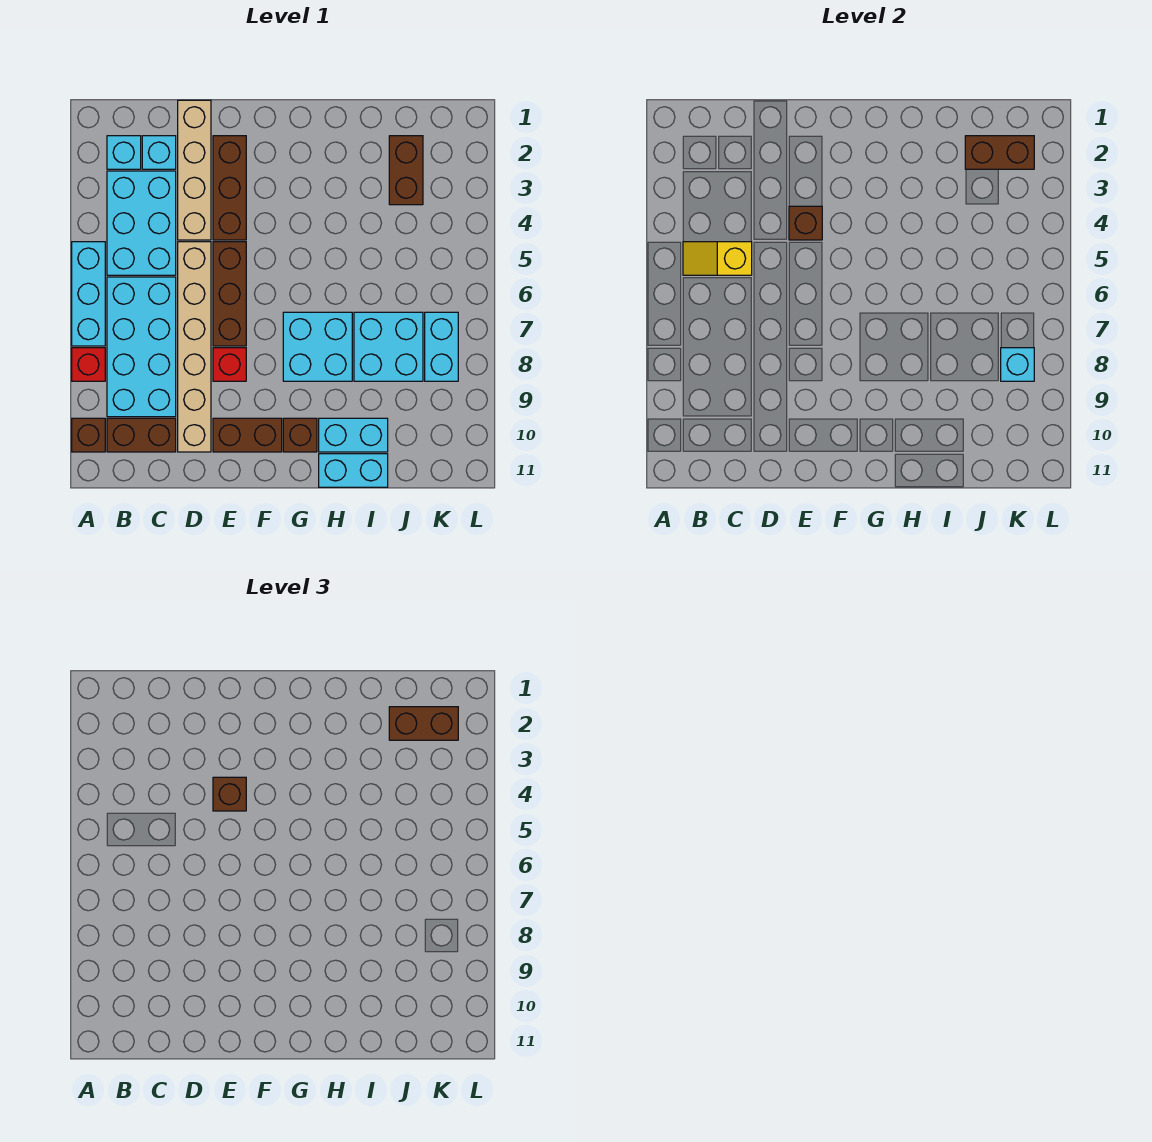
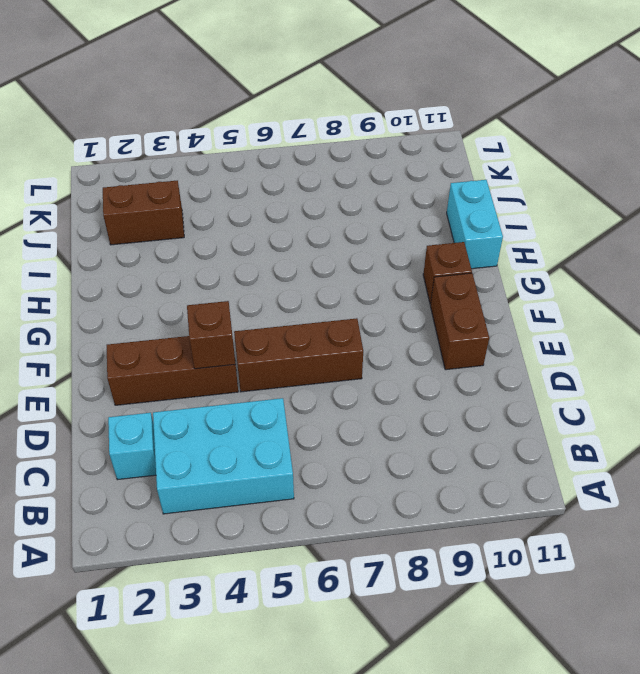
none -> cyan brick A5:A7 level 1
none -> red brick A8 level 1
none -> brown brick A10 level 1

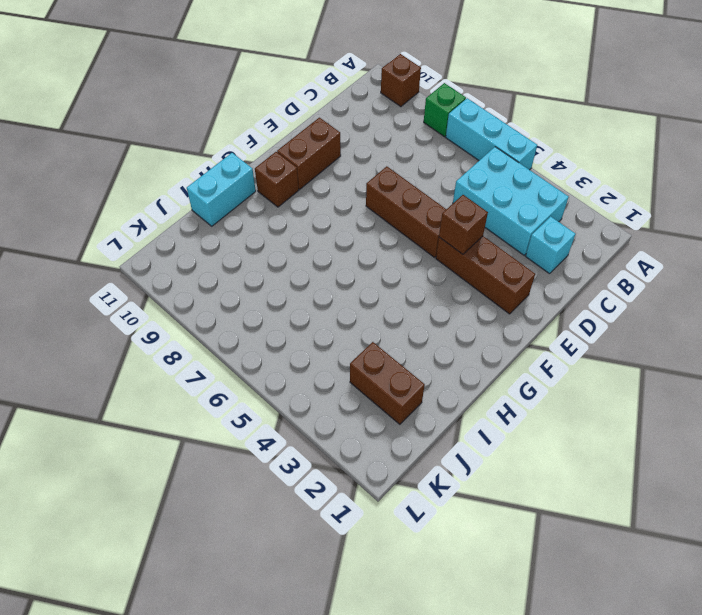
green brick A8 level 1 -> red brick A8 level 1
none -> cyan brick B2 level 1
none -> cyan brick B6:C9 level 1
none -> brown brick B10:C10 level 1

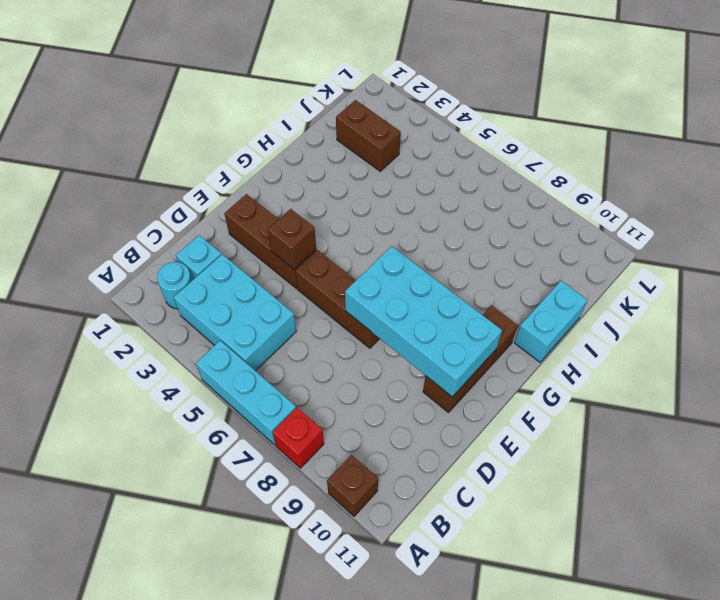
cyan round brick B2 level 1 -> cyan brick B2 level 1
cyan brick E7:F10 level 2 -> cyan brick B6:C9 level 1
none -> brown brick B10:C10 level 1
none -> tan brick D1:D4 level 1
none -> tan brick D5:D10 level 1

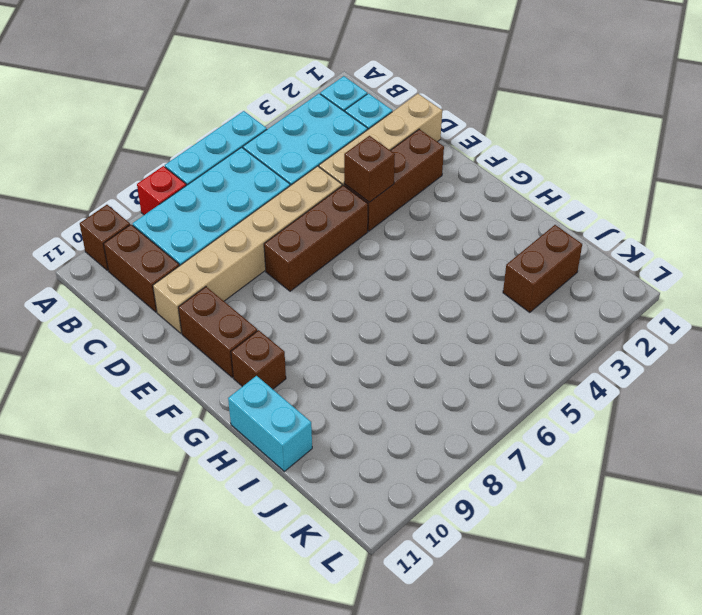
none -> red brick E8 level 1
none -> cyan brick G7:H8 level 1
none -> cyan brick H10:I10 level 1

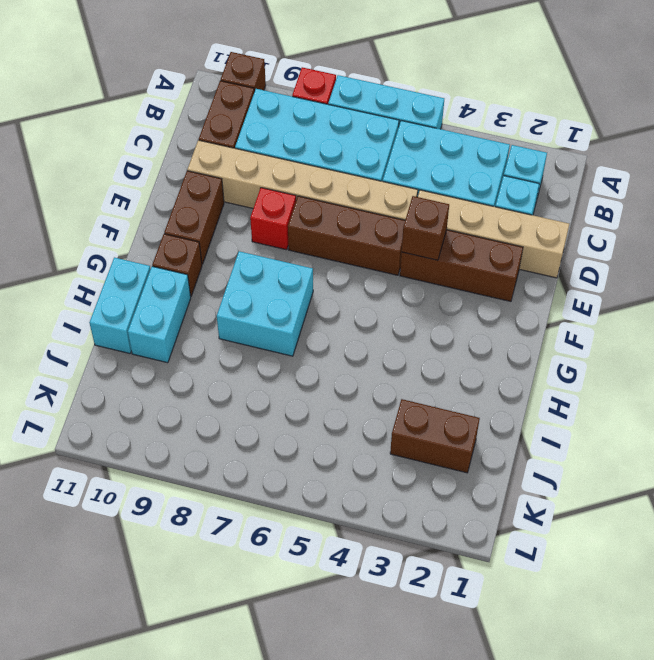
none -> cyan brick I7:J8 level 1
none -> cyan brick K7:K8 level 1
none -> yellow slope B5:C5 level 2 top C

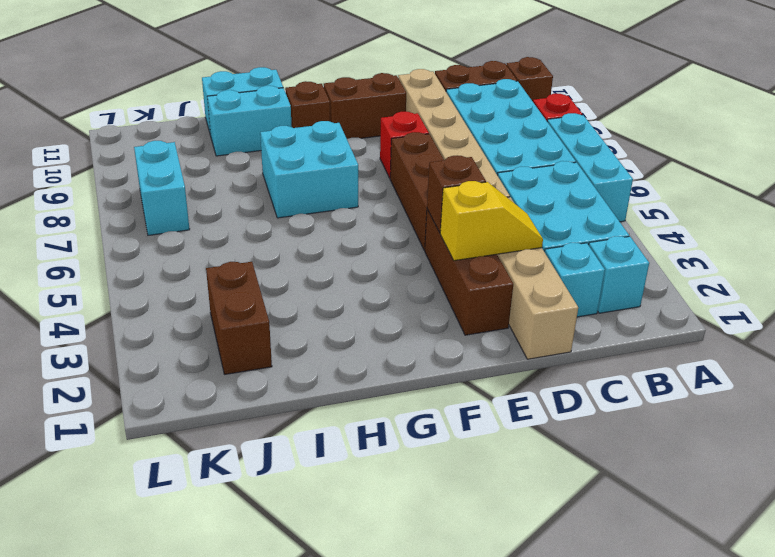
yellow slope D3:E3 level 2 top E -> yellow slope B5:C5 level 2 top C
none -> cyan brick I7:J8 level 1
none -> brown brick J2:K2 level 2
none -> cyan brick K8 level 2

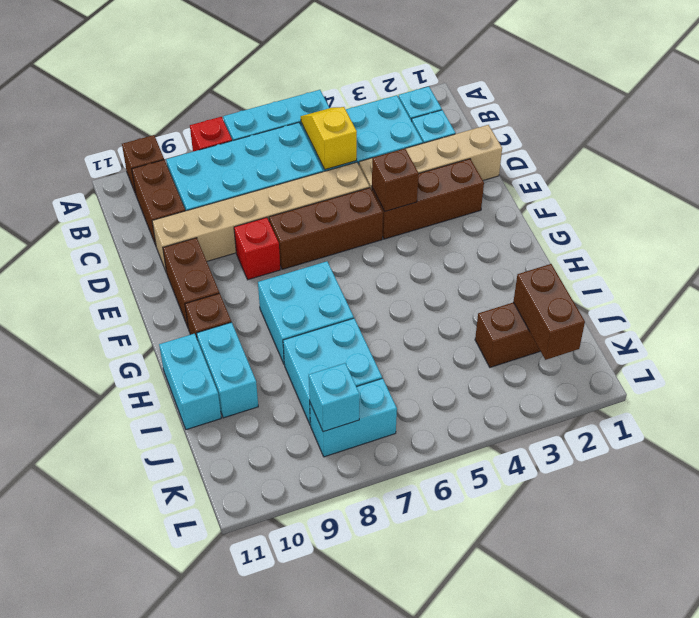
none -> brown brick E4 level 3
none -> brown brick J2:K2 level 3

